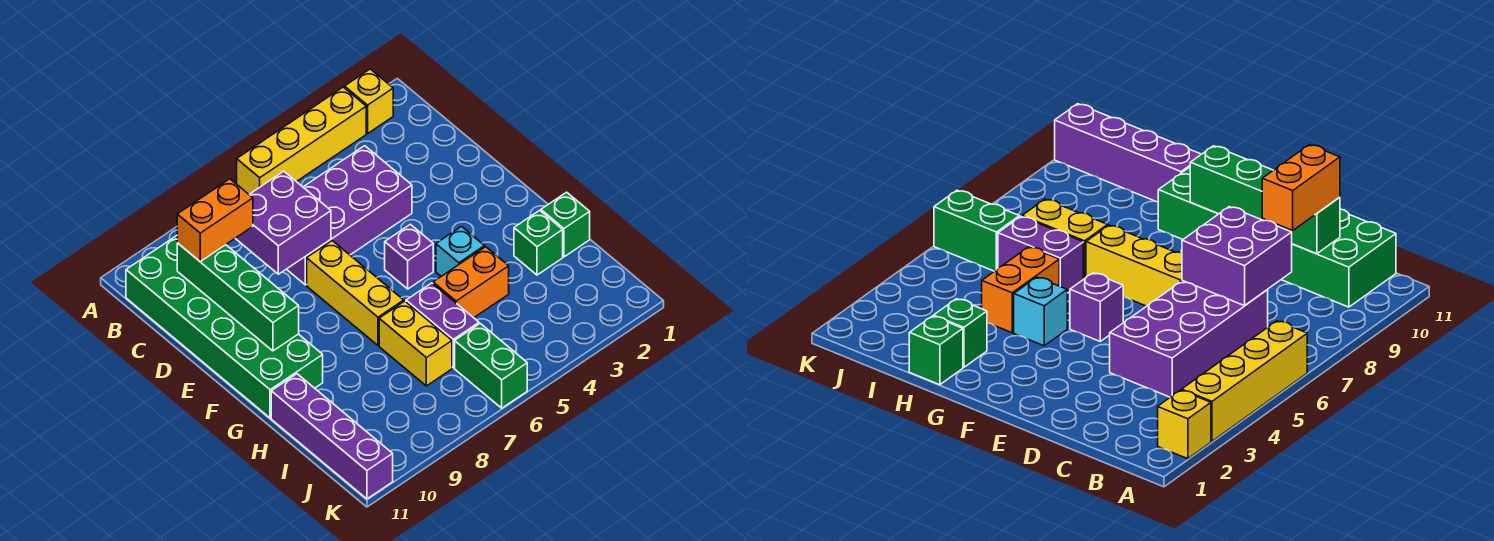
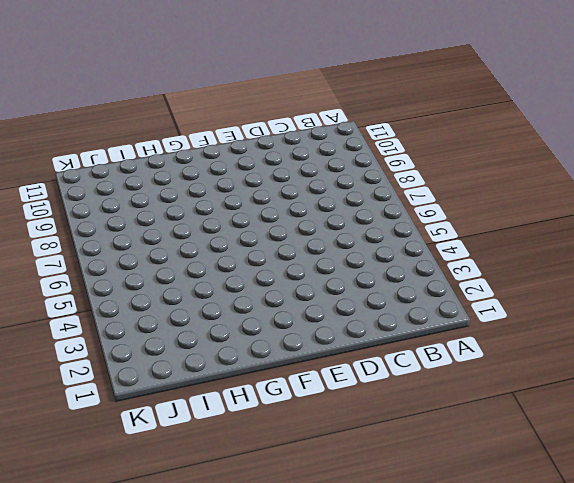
none -> yellow brick A2 level 1
none -> yellow brick A3:A6 level 1
none -> green brick B10:G11 level 1

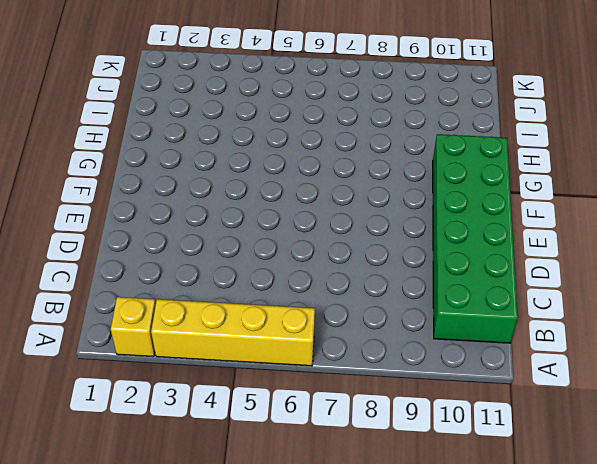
none -> purple brick C4:D7 level 1
none -> yellow brick E7:G7 level 1
none -> purple brick F5 level 1

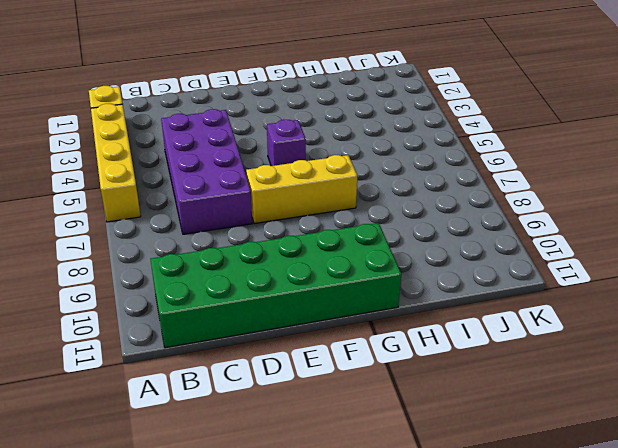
none -> cyan brick G4 level 1
none -> green brick H1 level 1
none -> green brick H2 level 1

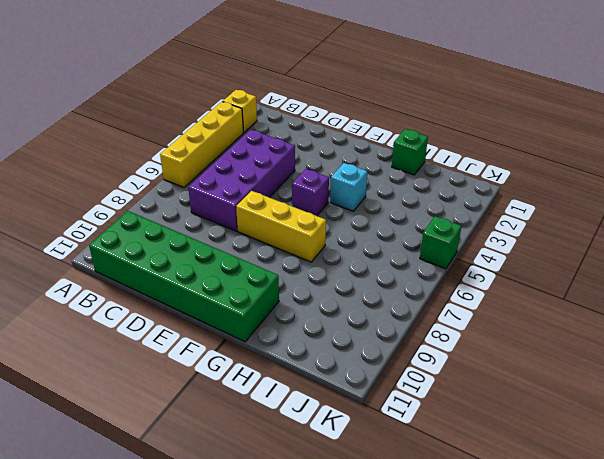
green brick K5 level 1 -> green brick H2 level 1
none -> orange brick H4:H5 level 1
none -> purple brick H6:I6 level 1
none -> yellow brick H7:I7 level 1

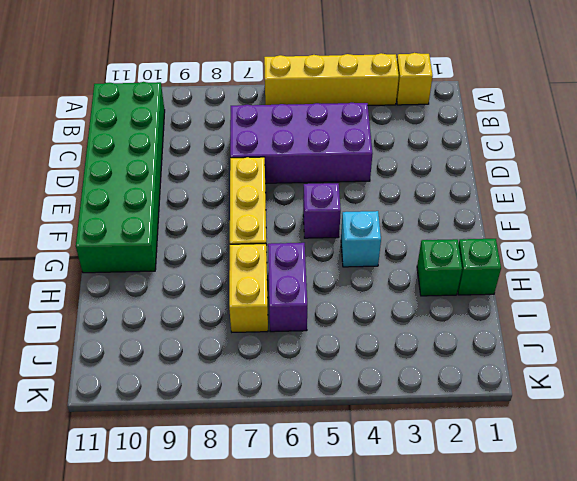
none -> orange brick H4:H5 level 1
none -> purple brick H11:K11 level 1
none -> green brick J6:K6 level 1

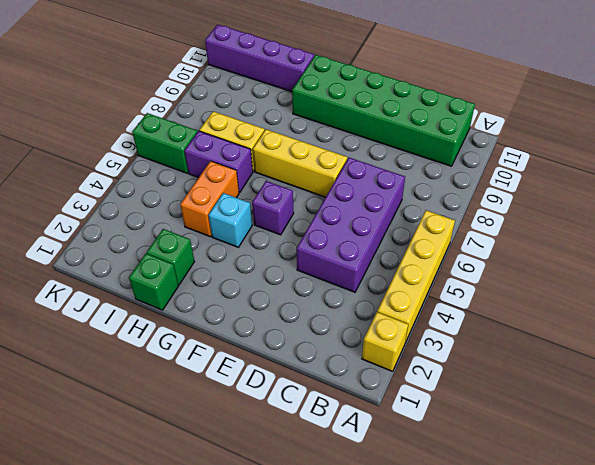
none -> purple brick C7:D8 level 2
none -> green brick C10:F10 level 2
none -> orange brick C9:C10 level 3

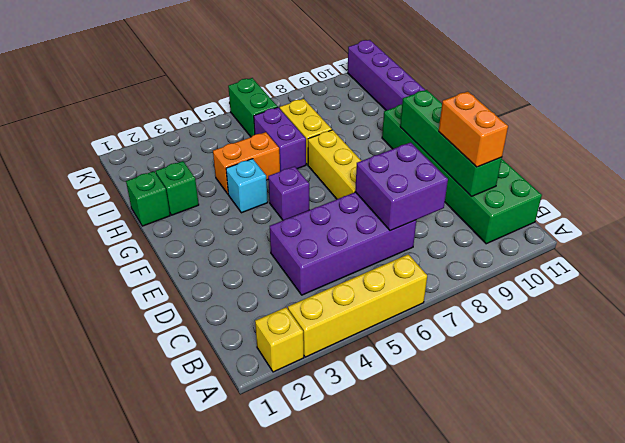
orange brick C10:D10 level 3 -> orange brick C9:C10 level 3

